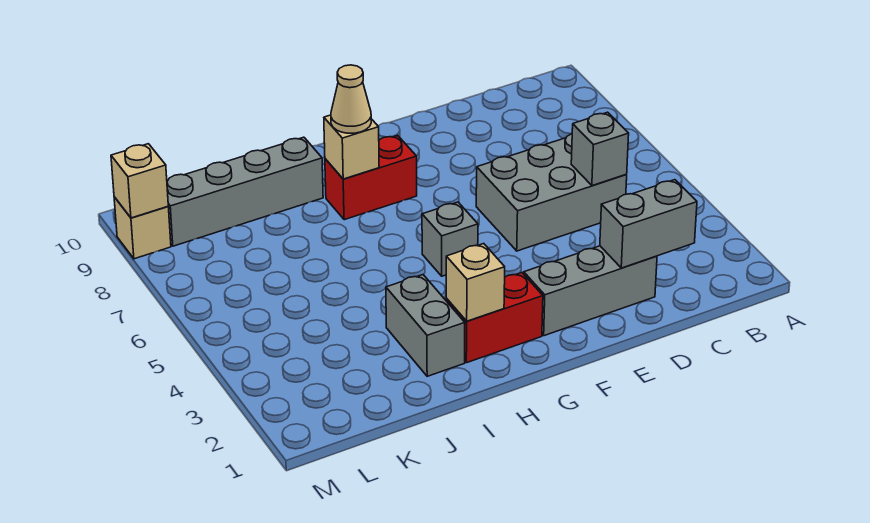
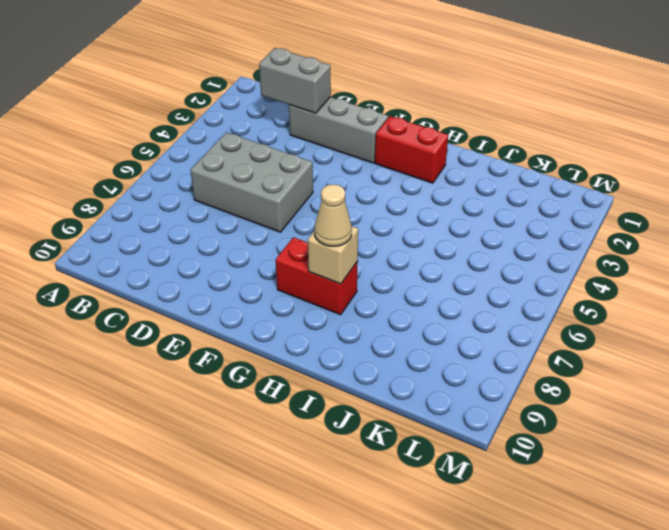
none -> grey brick G5 level 1
none -> grey brick I2:I3 level 1
none -> grey brick I9:L9 level 1

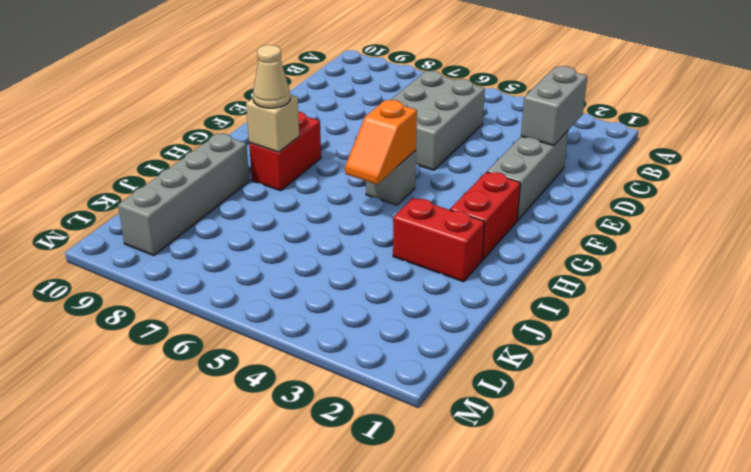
orange slope G5:H5 level 2 top G -> none
red brick I2:I3 level 1 -> grey brick I2:I3 level 1
none -> tan brick M9 level 1
none -> grey brick C5 level 2
none -> tan brick H2 level 2

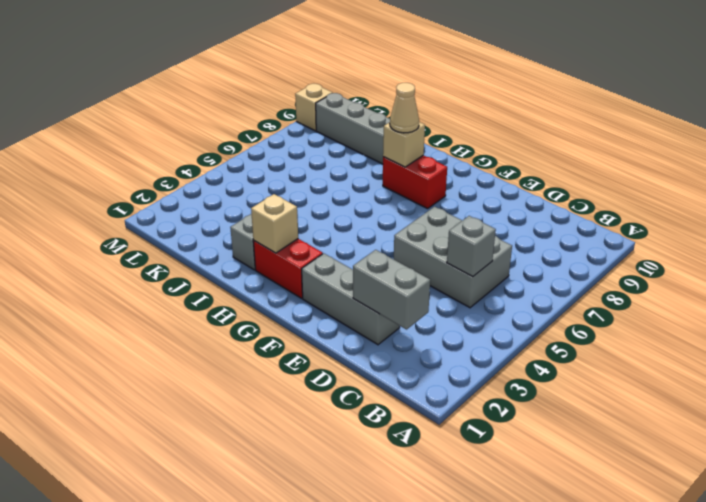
none -> grey brick G5 level 1
none -> tan brick M9 level 2

